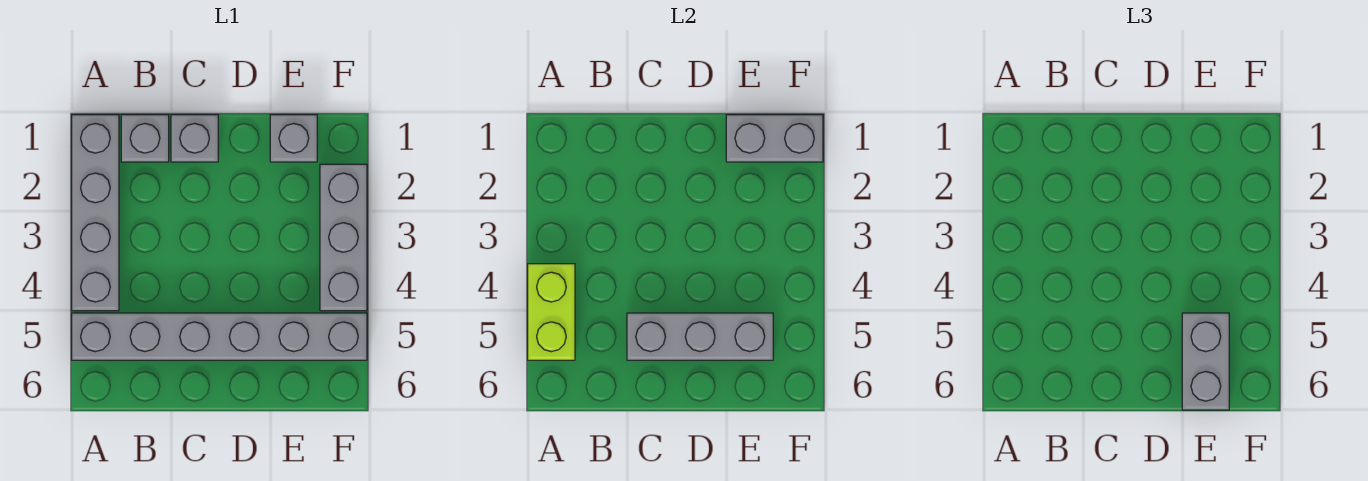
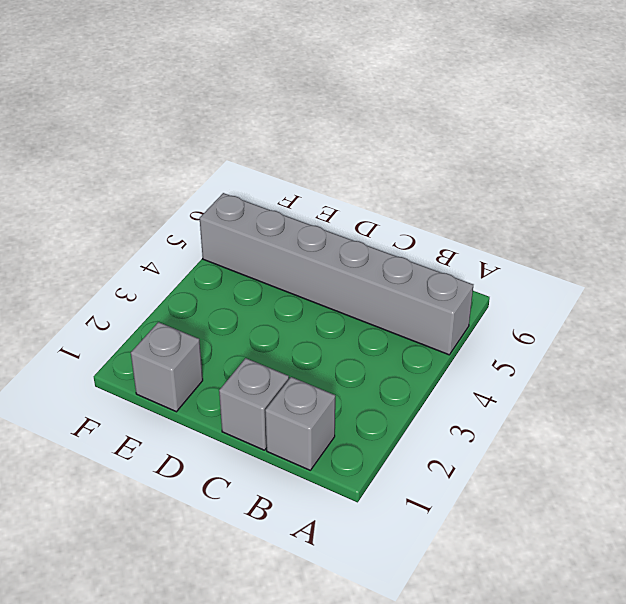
none -> grey brick A1:A4 level 1
none -> grey brick F2:F4 level 1

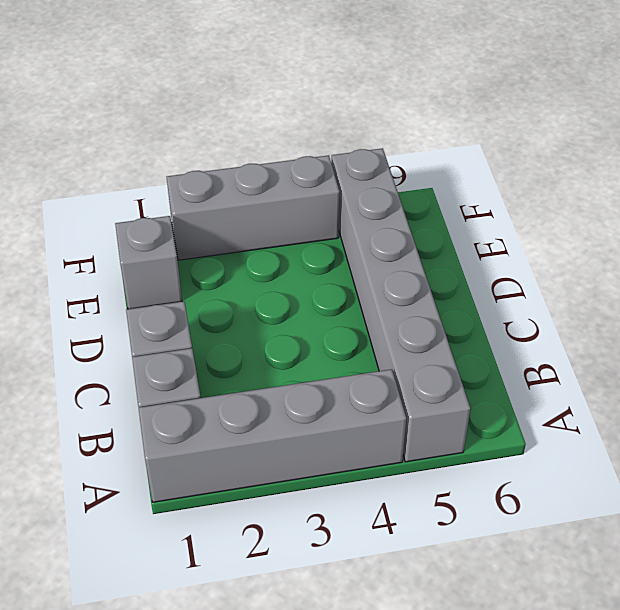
none -> lime brick A4:A5 level 2
none -> grey brick C5:E5 level 2

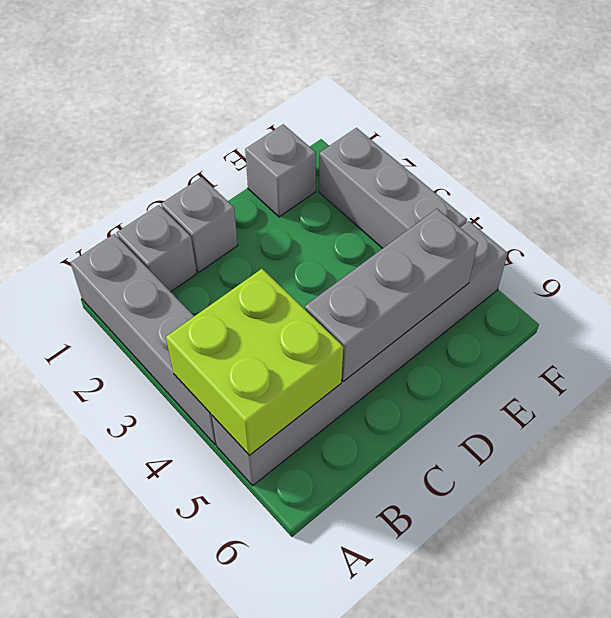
lime brick A4:B5 level 2 -> lime brick A4:A5 level 2
none -> grey brick E1:F1 level 2
none -> grey brick E5:E6 level 3

